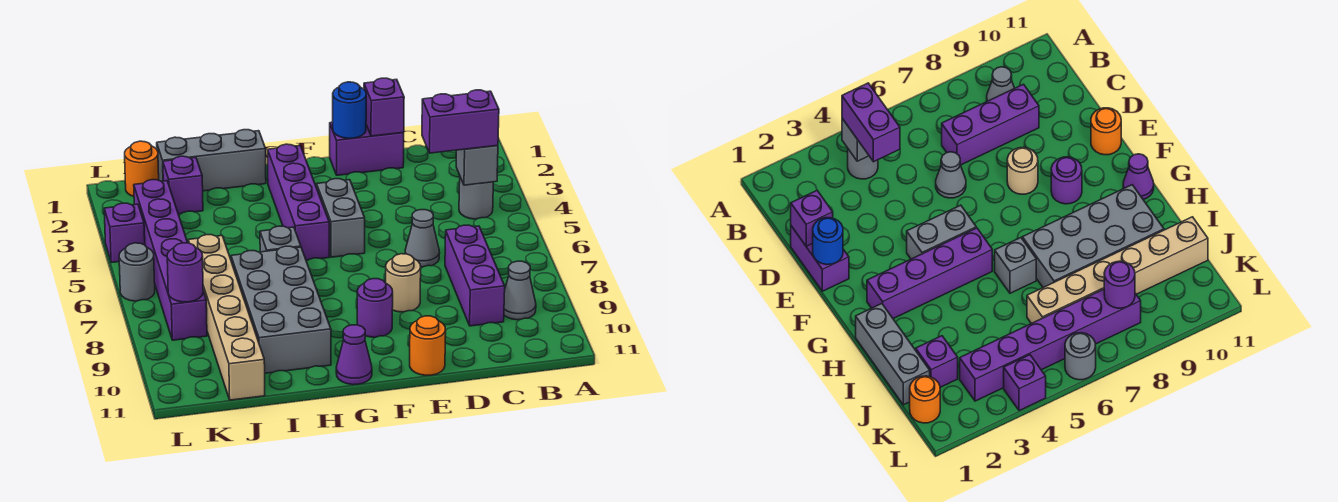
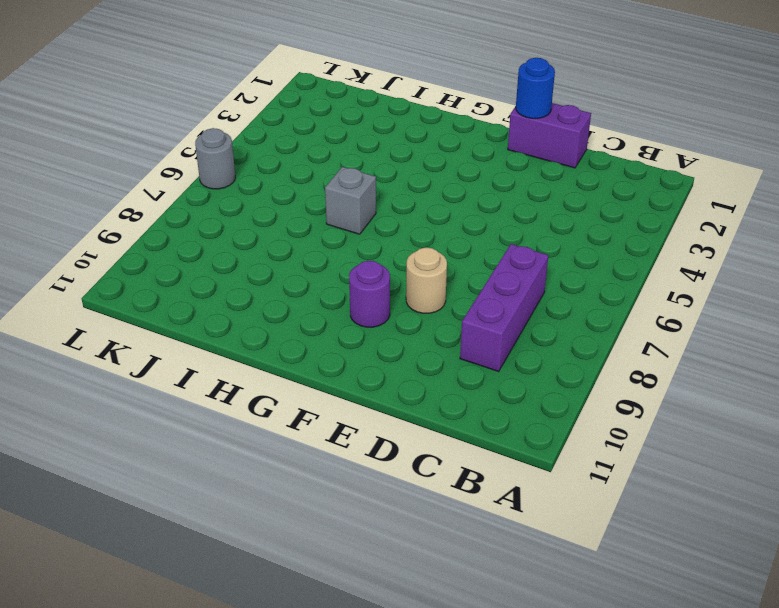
none -> grey round brick B4 level 1
none -> grey cone B9 level 1
none -> grey cone D6 level 1

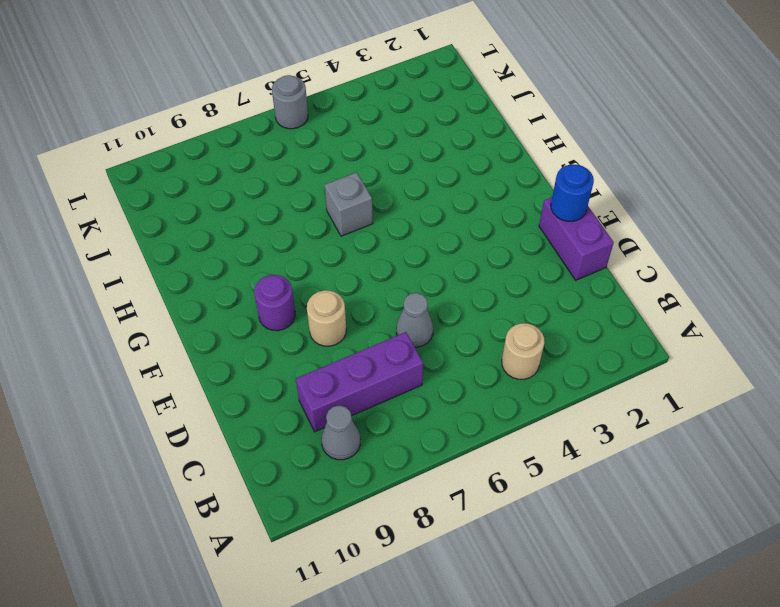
tan round brick B4 level 1 -> grey round brick B4 level 1
none -> orange round brick E11 level 1
none -> grey brick F4:F5 level 1
none -> purple brick G2:G5 level 1

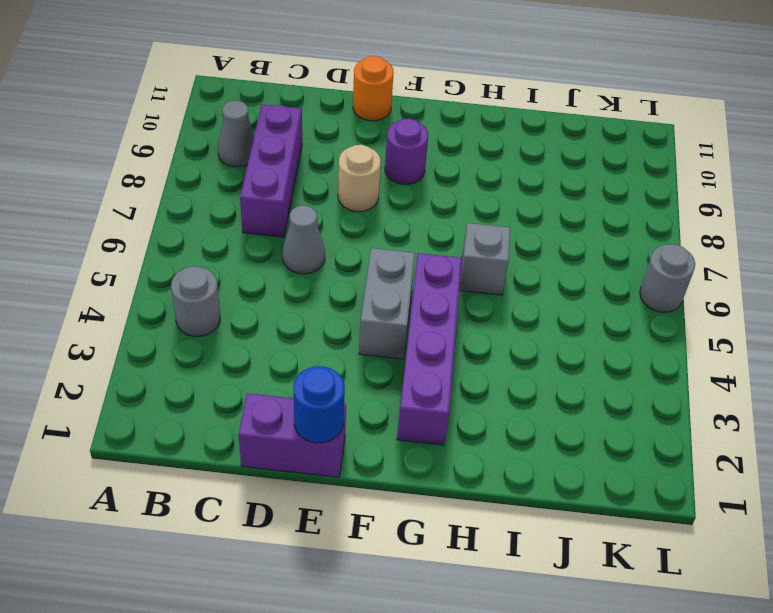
none -> purple cone G11 level 1
none -> grey brick H1:J1 level 1
none -> grey brick H7:I10 level 1

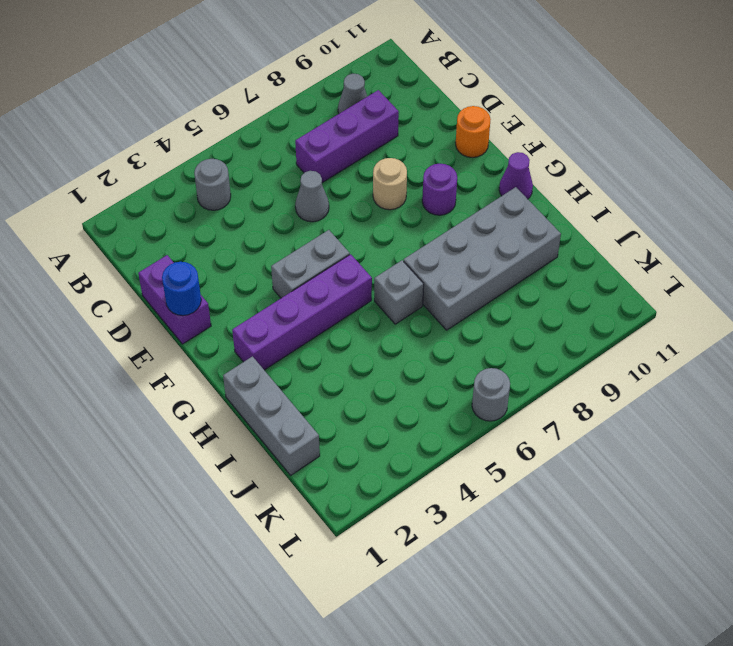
none -> purple brick J2 level 1
none -> tan brick J6:J11 level 1
none -> orange round brick K1 level 1

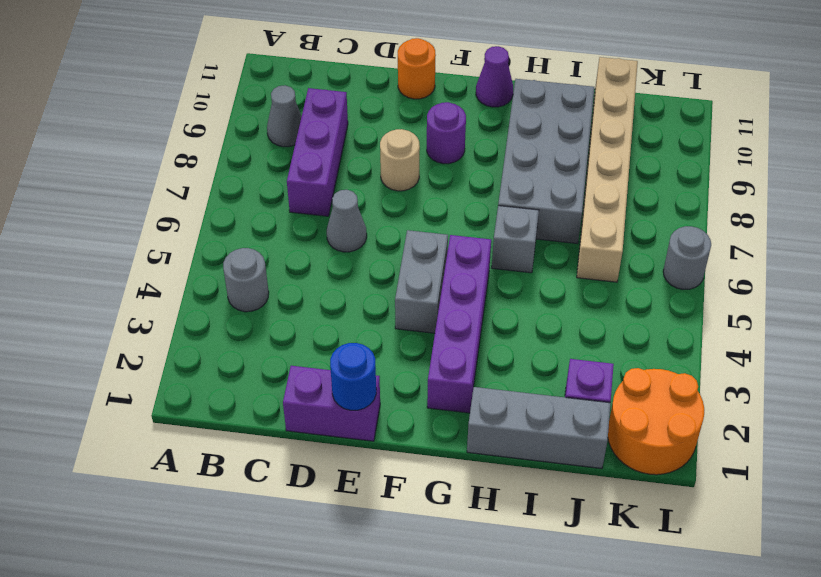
orange round brick K1:L2 level 1 -> orange round brick K1 level 1
none -> purple brick K3:K8 level 1
none -> purple brick L4 level 1
none -> grey brick B4 level 2

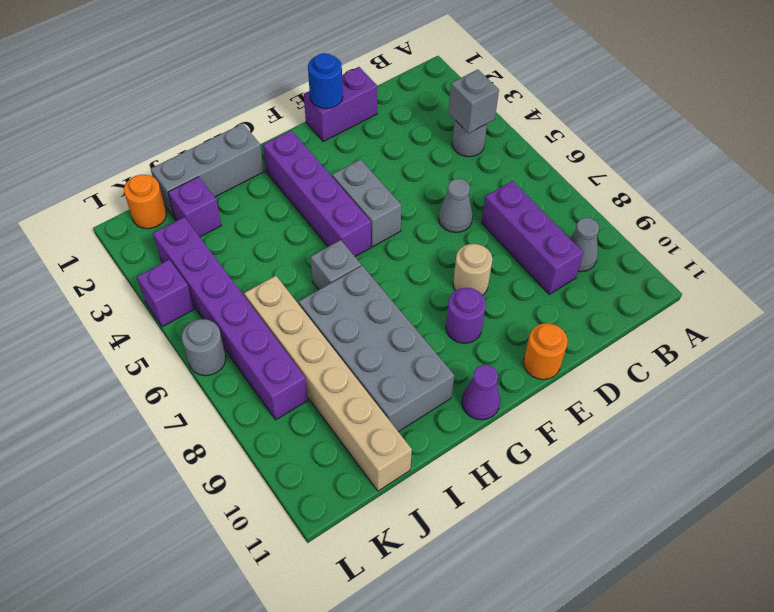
none -> purple brick D1 level 2
none -> purple round brick K8 level 2
none -> purple brick B4:C4 level 3

